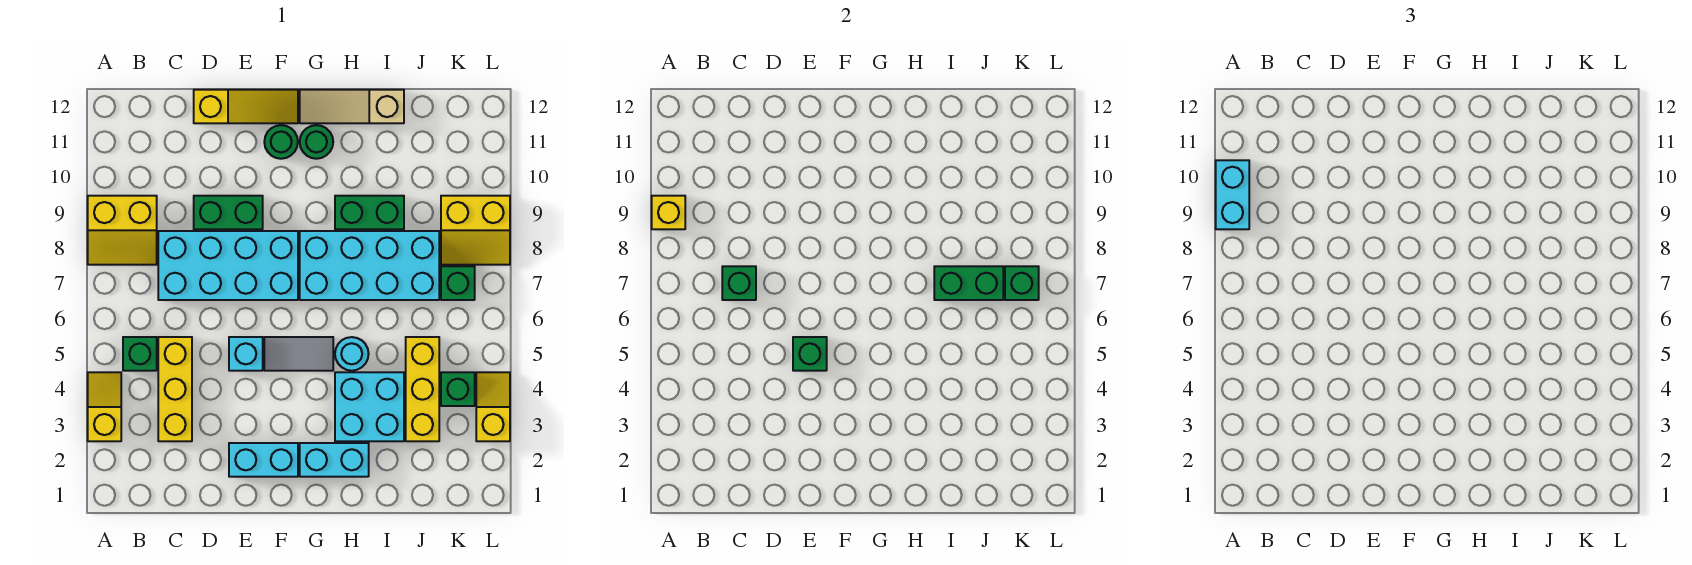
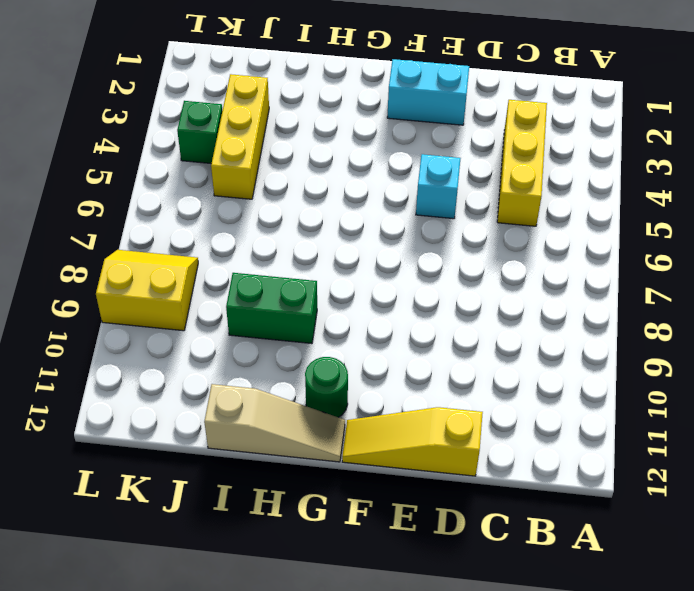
none -> yellow slope A3:A4 level 1 top 3
none -> yellow slope A8:B9 level 1 top 9
none -> green brick B5 level 1

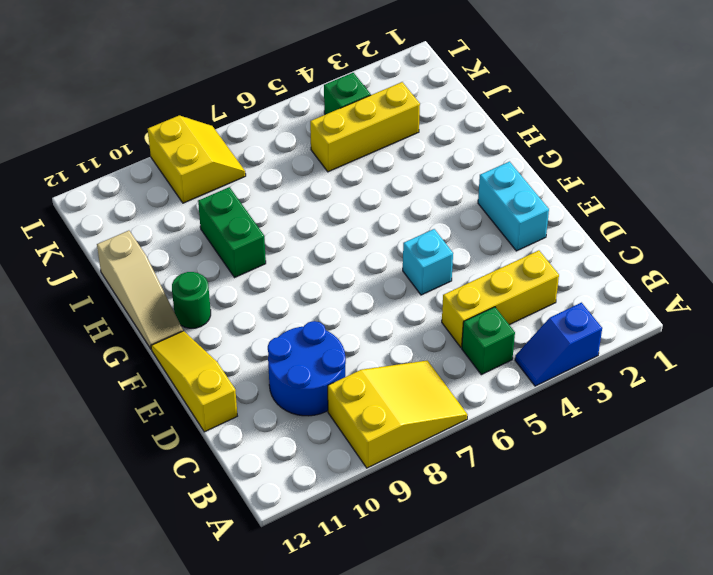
blue slope A3:A4 level 1 top 3 -> yellow slope A3:A4 level 1 top 3
yellow slope A7:B9 level 1 top 9 -> yellow slope A8:B9 level 1 top 9
blue round brick C9:D10 level 1 -> green brick D9:E9 level 1
none -> cyan brick C7:F8 level 1
none -> grey tile F5:G5 level 1
none -> green round brick F11 level 1

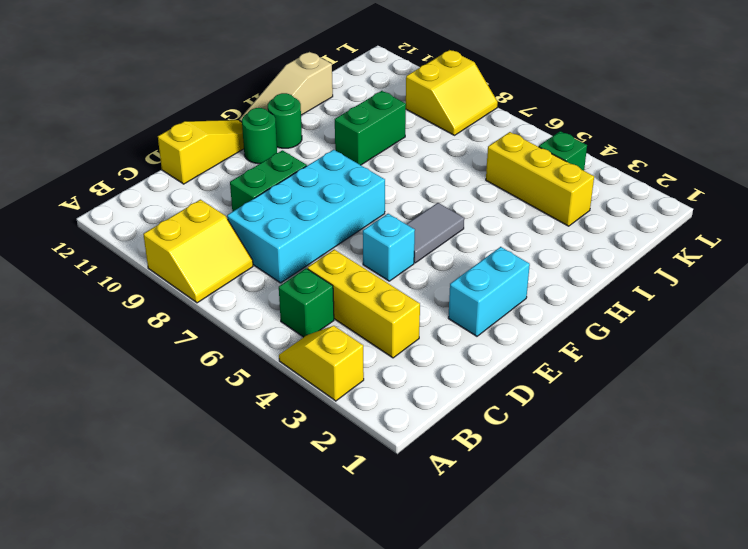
none -> cyan brick G2:H2 level 1
none -> cyan brick G7:J8 level 1
none -> cyan brick H3:I4 level 1

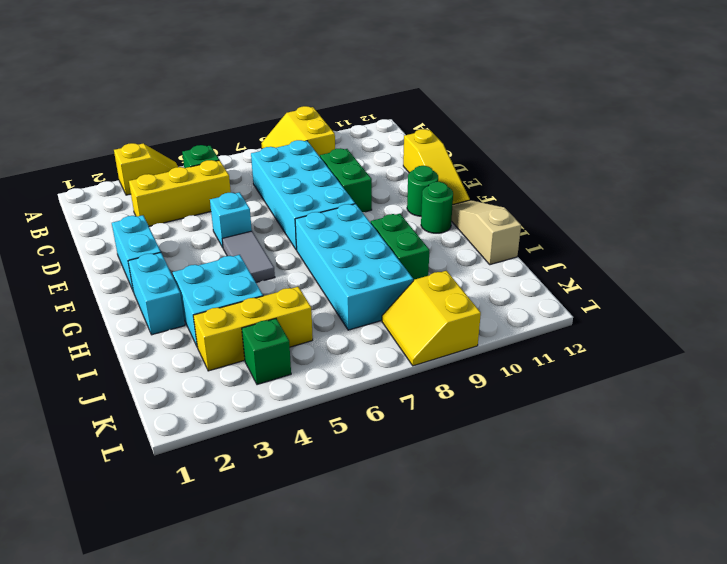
none -> cyan round brick H5 level 1
none -> green brick K7 level 1
none -> yellow slope L3:L4 level 1 top 3

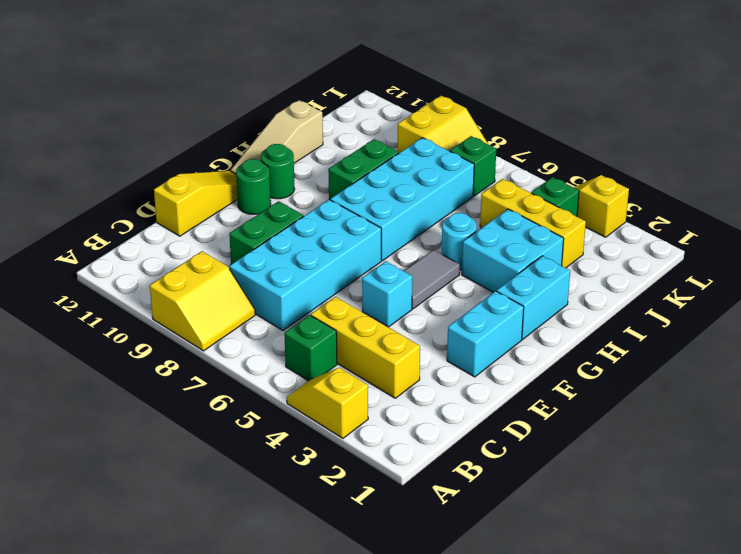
none -> yellow brick A9 level 2
none -> green brick C7 level 2
none -> green brick E5 level 2

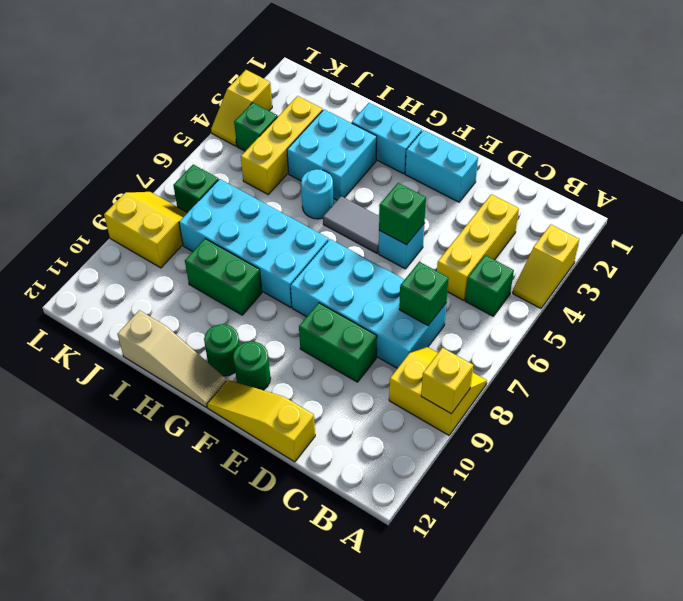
none -> green brick I7:J7 level 2
none -> green brick K7 level 2
none -> cyan brick A9:A10 level 3

